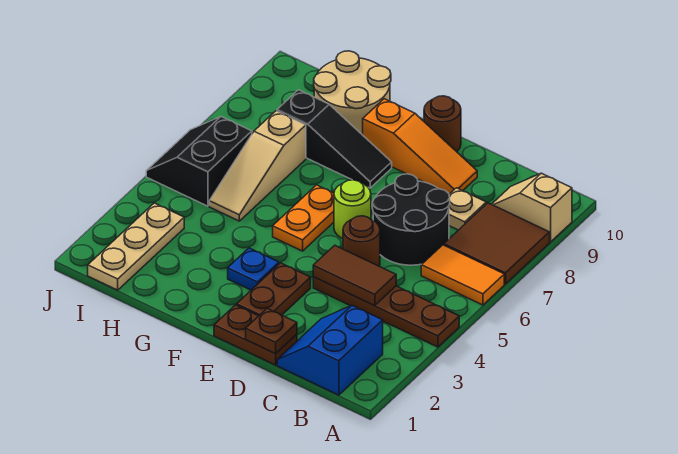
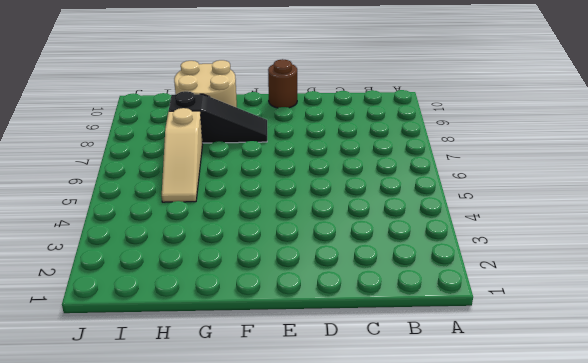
none -> brown plate A4:D4 level 1
none -> orange tile A6:B6 level 1
none -> brown tile A7:B8 level 1

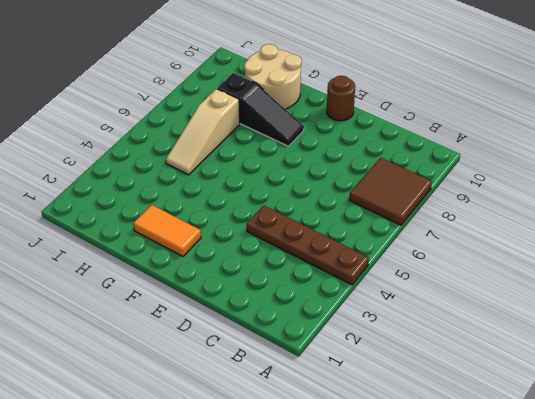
orange tile F2:G2 level 1 -> orange tile A6:B6 level 1
none -> tan slope A9:B9 level 1 top A
none -> blue slope B1:C2 level 1 top B
none -> black round brick C6:D7 level 1

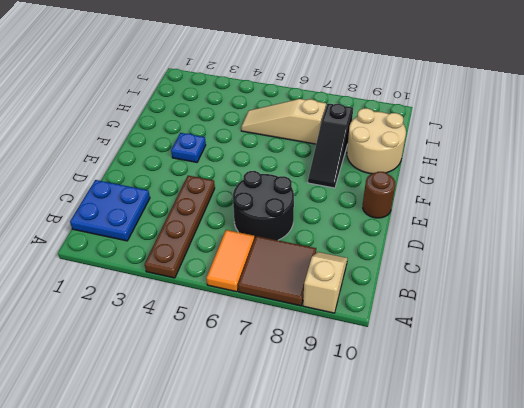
blue plate B1:C2 level 1 -> blue slope B1:C2 level 1 top B
none -> tan plate C8 level 1
none -> brown plate D1:E1 level 1
none -> brown round brick D5 level 1

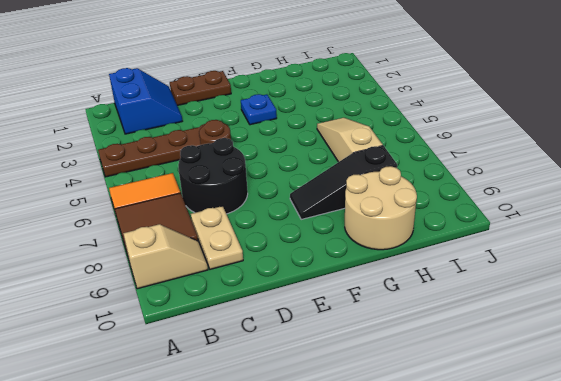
tan plate C8:C9 level 1 -> tan plate C8 level 1
none -> orange slope D9:F9 level 1 top F
none -> brown plate E2:E3 level 1
none -> lime round brick E6 level 1

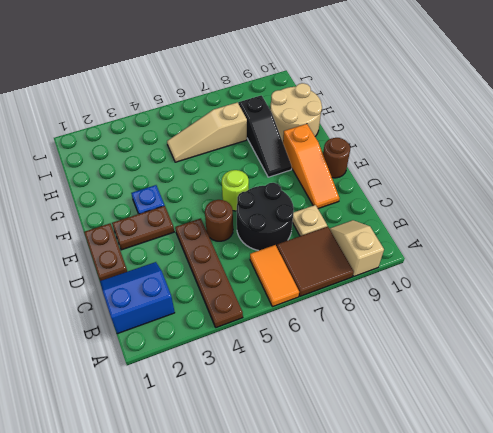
none -> orange plate F5:F6 level 1
none -> tan plate I1:I3 level 1
none -> black slope I5:J6 level 1 top I

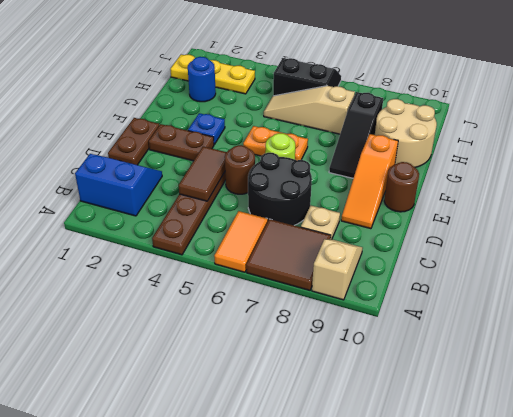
blue round brick H2 level 1 -> none
yellow plate I1:I3 level 1 -> tan plate I1:I3 level 1
none -> brown plate D1 level 2

